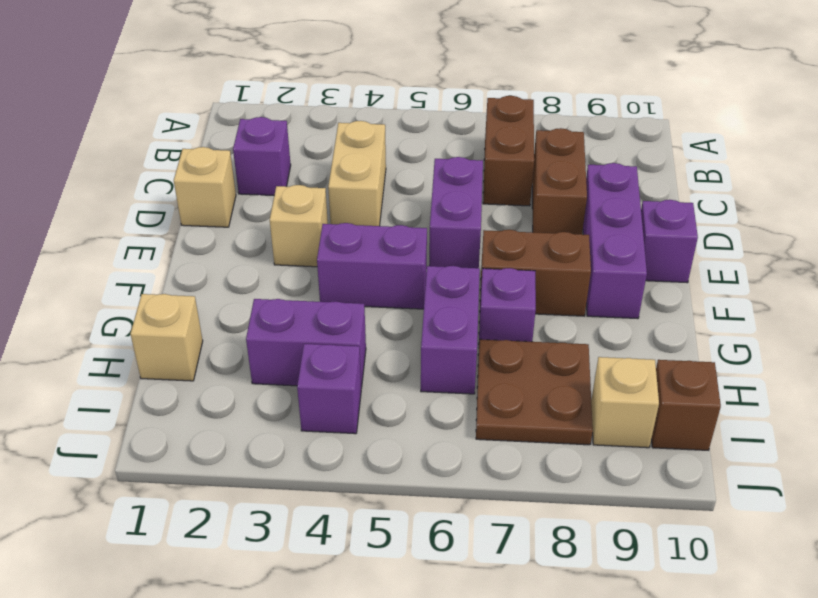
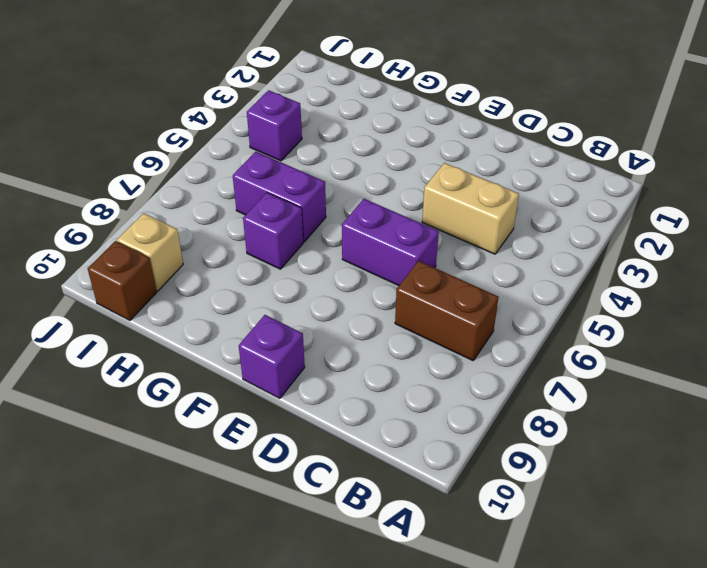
none -> purple brick C2 level 1
none -> brown brick C8:D8 level 1
none -> tan brick D1 level 1

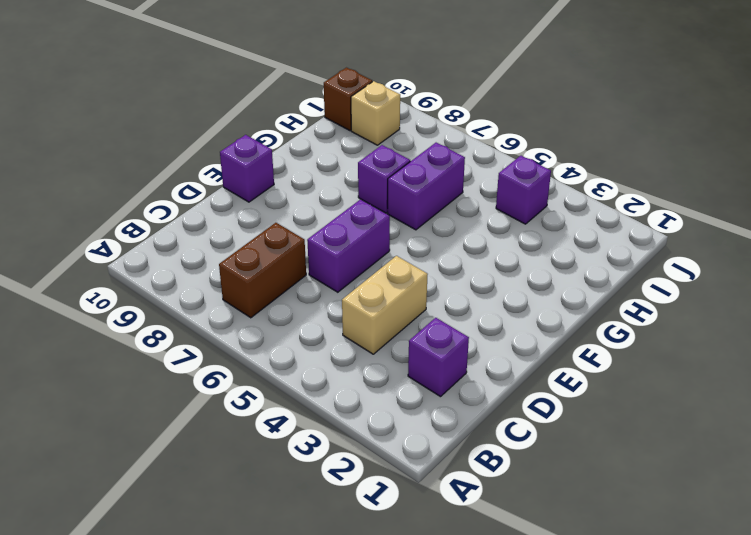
none -> brown brick C8:D8 level 1
none -> tan brick D1 level 1
none -> purple brick D9:F9 level 1

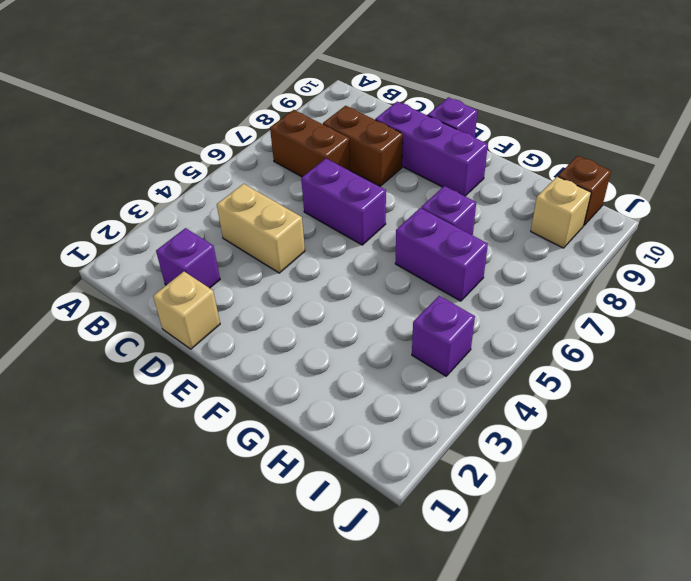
none -> tan brick E3 level 1
none -> purple brick F4:F5 level 1
none -> brown brick F7:F8 level 1

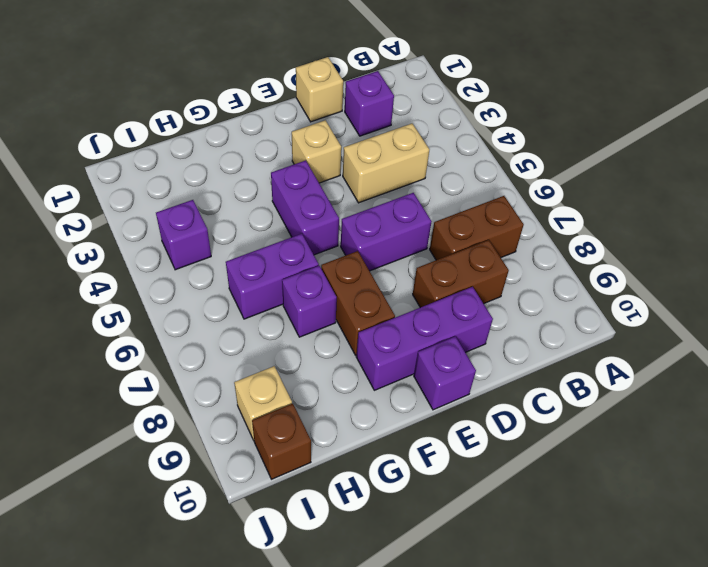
none -> tan brick H1 level 1
none -> purple brick H3:H4 level 1
none -> brown plate H7:I8 level 1

